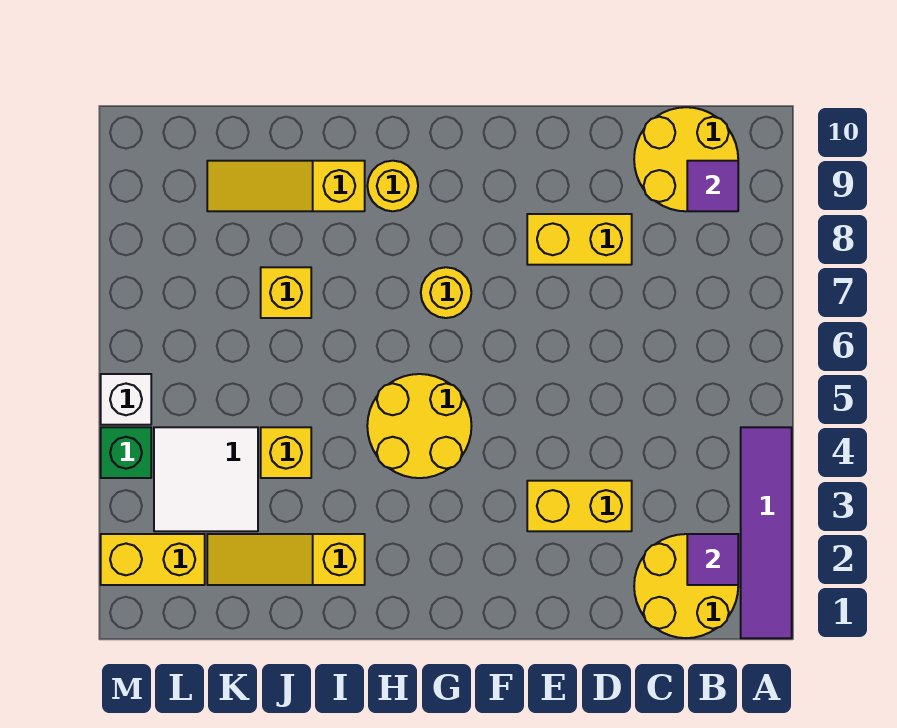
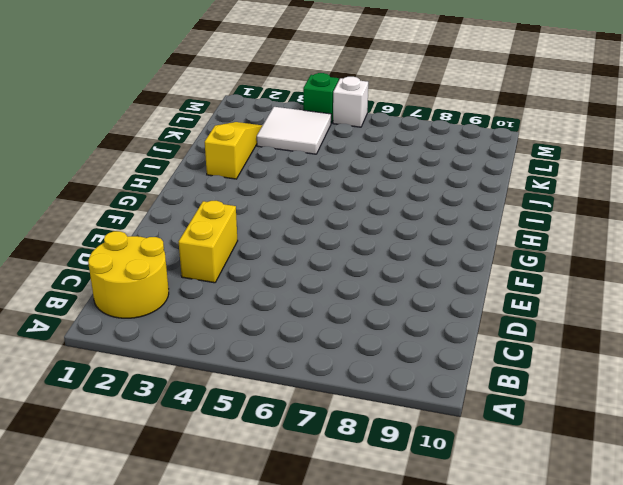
none -> purple tile A1:A4 level 1
none -> yellow round brick B9:C10 level 1
none -> yellow brick D8:E8 level 1

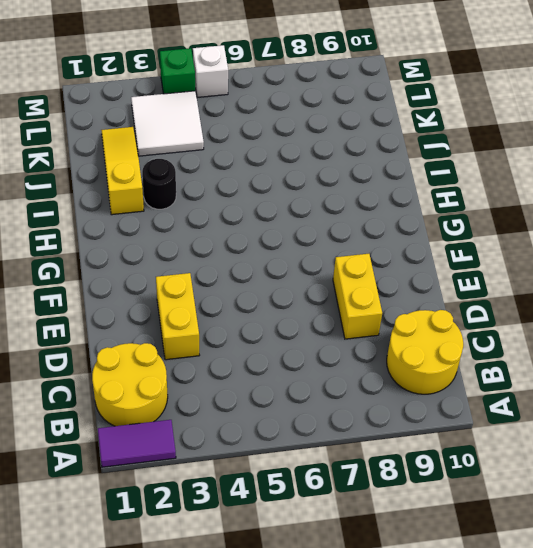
purple tile A1:A2 level 1 -> purple tile A1:A4 level 1
black round brick I3 level 1 -> none
none -> yellow round brick G4:H5 level 1
none -> yellow round brick G7 level 1
none -> yellow round brick H9 level 1

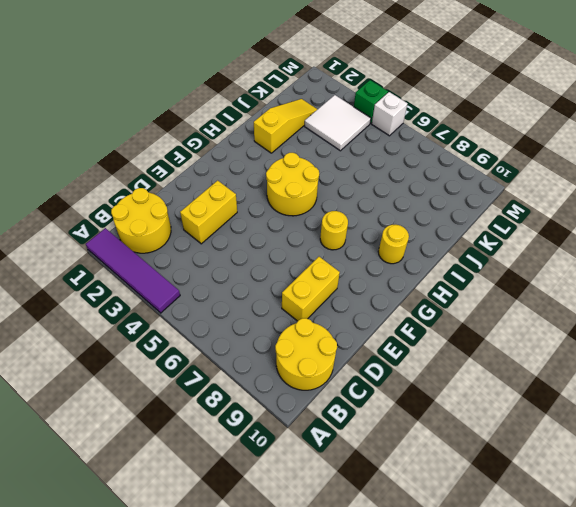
none -> yellow slope I9:K9 level 1 top I
none -> yellow brick J4 level 1
none -> yellow brick J7 level 1

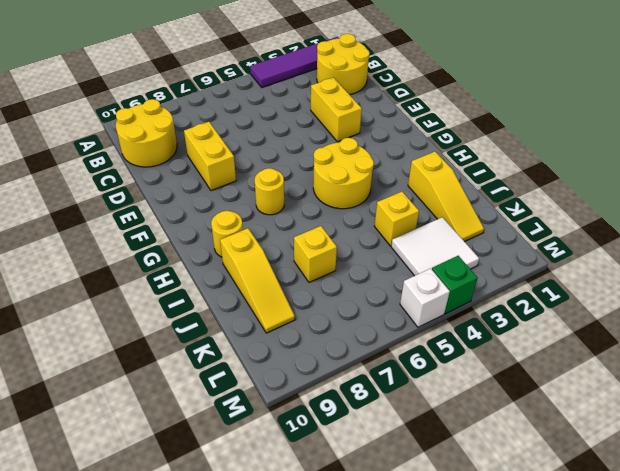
none -> yellow brick L2:M2 level 1
none -> purple tile B2 level 2
none -> purple tile B9 level 2

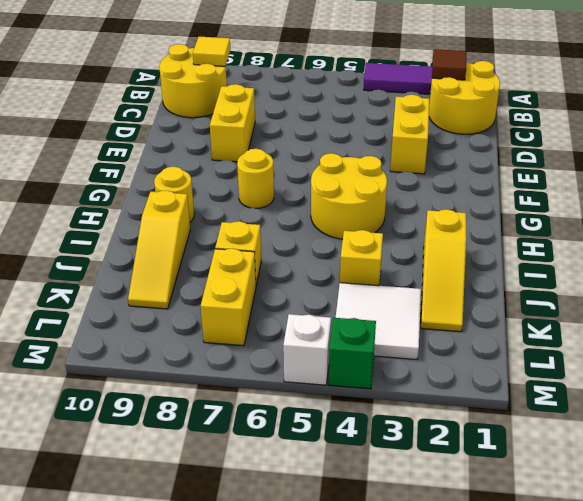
brown tile B2 level 2 -> purple tile B2 level 2
yellow tile B9 level 2 -> purple tile B9 level 2
yellow brick K7:L7 level 1 -> yellow brick L2:M2 level 1

